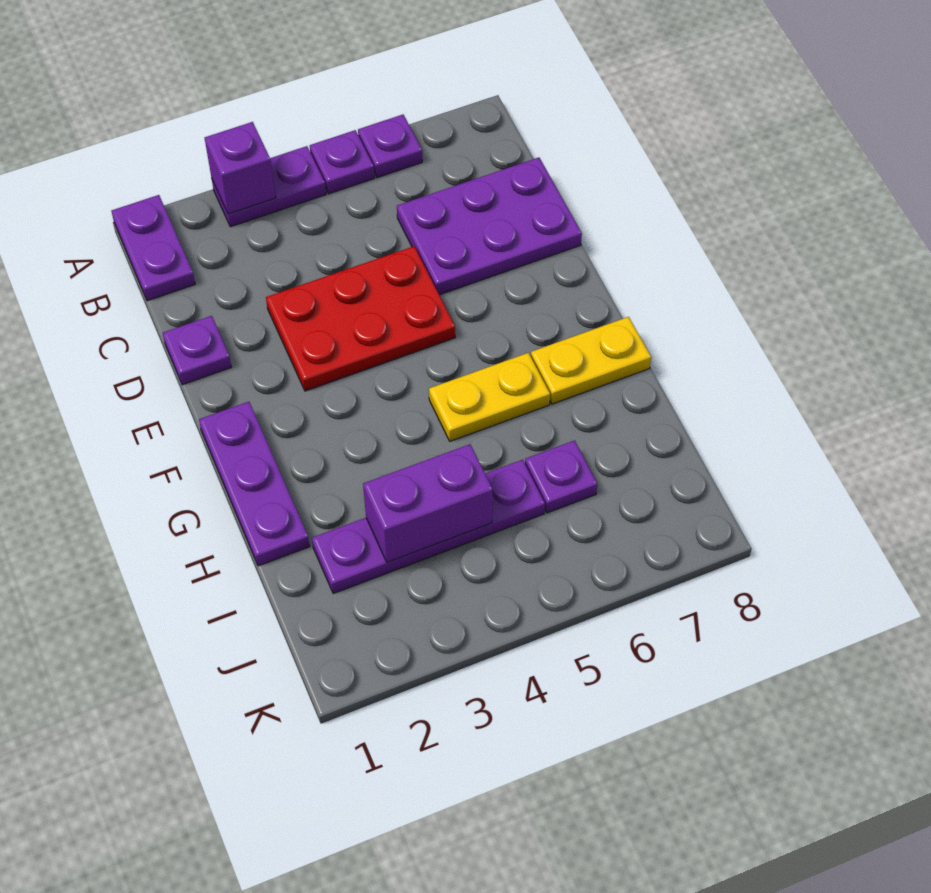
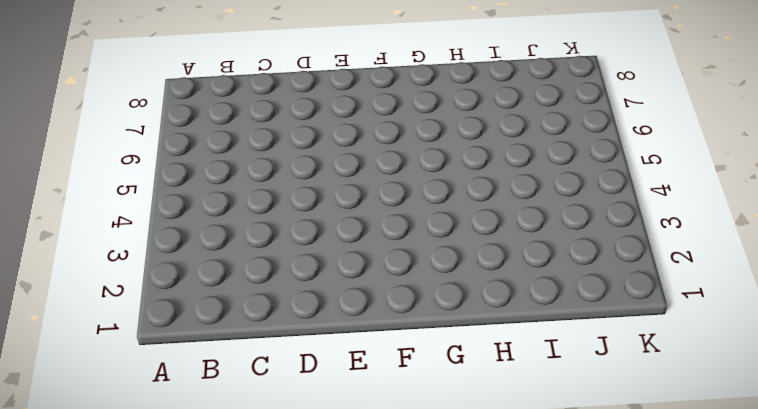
none -> purple plate A1:B1 level 1
none -> purple plate A3:A4 level 1
none -> purple plate A5 level 1

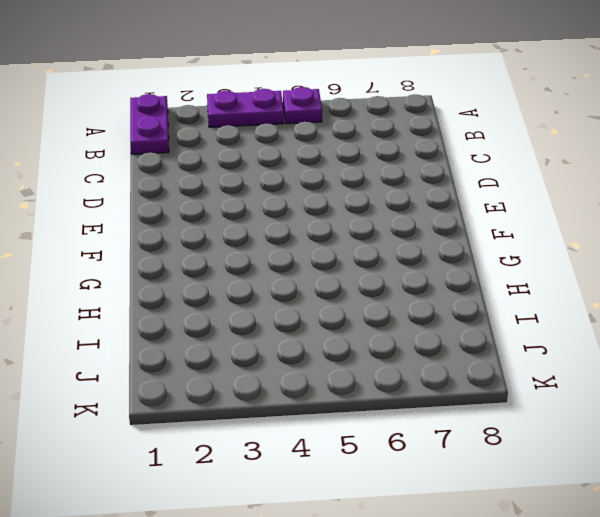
none -> purple plate A6 level 1
none -> purple plate C6:D8 level 1
none -> purple plate D1 level 1

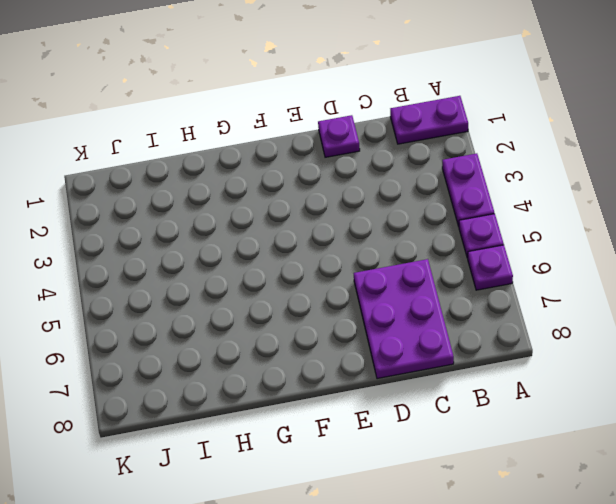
none -> red plate D3:E5 level 1
none -> purple plate F1:H1 level 1
none -> yellow plate G5:G6 level 1

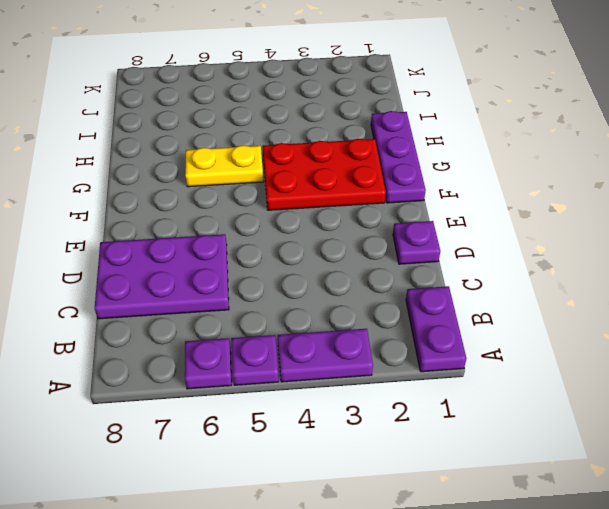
red plate F2:G4 level 1 -> red plate D3:E5 level 1
none -> yellow plate G7:G8 level 1
none -> purple plate I2:I5 level 1
none -> purple plate I6 level 1

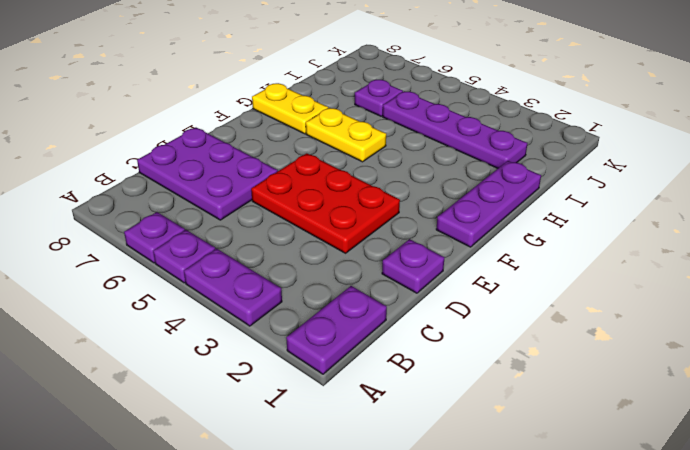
none -> purple brick A3 level 2
none -> purple brick I3:I4 level 2

